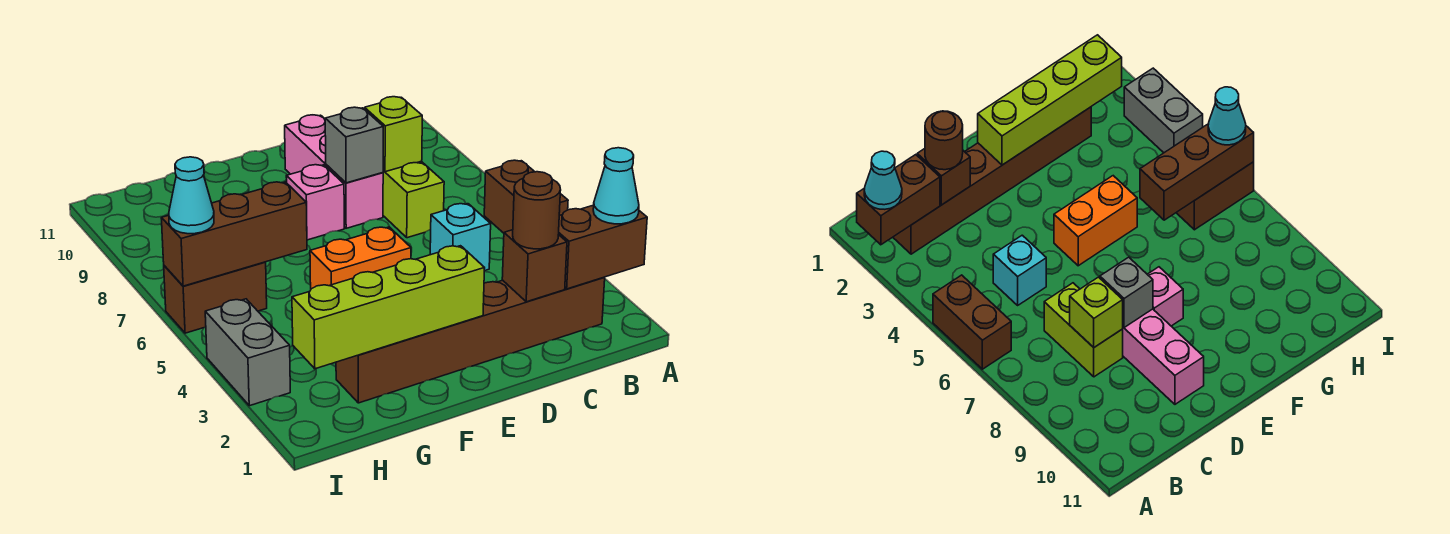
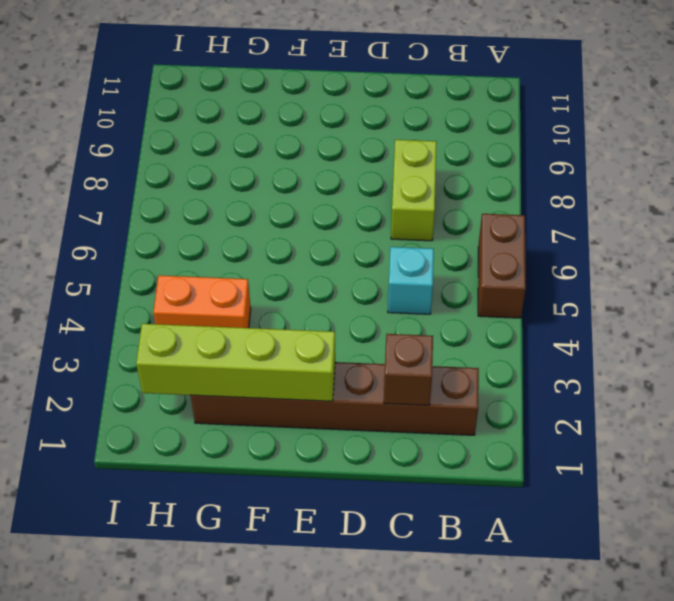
orange brick G4:H4 level 1 -> orange brick E5:F5 level 1
none -> pink brick D8:D10 level 1
none -> pink brick E8 level 1
none -> brown brick H6:I6 level 1

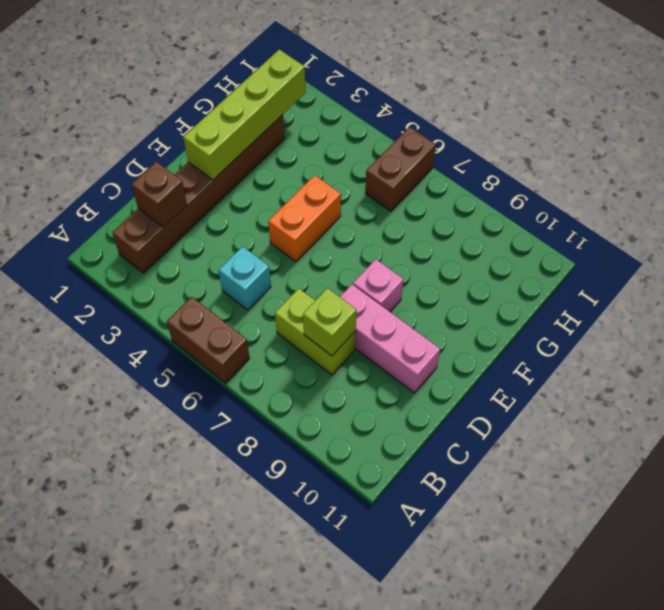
none -> grey brick I3:I4 level 1
none -> brown brick A2:B2 level 2
none -> grey brick D8 level 2

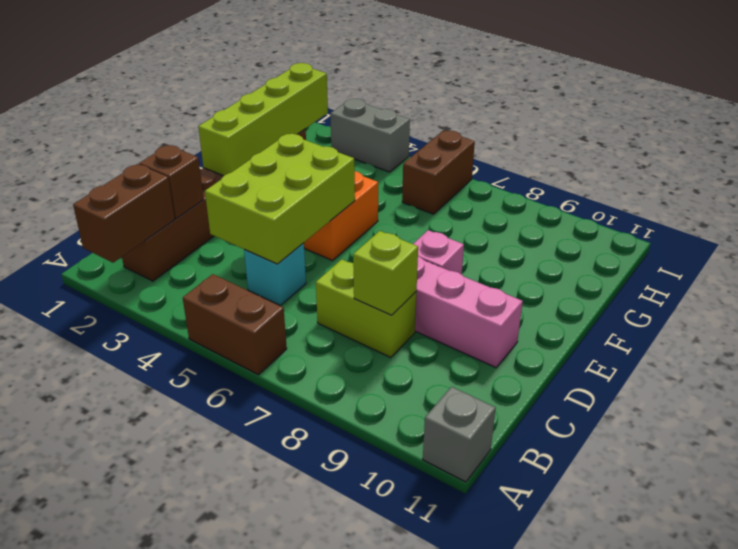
grey brick A11 level 1 -> grey brick D8 level 2
lime brick C4:E5 level 2 -> none
none -> brown brick G6:I6 level 2
none -> cyan cone A2 level 3
none -> brown round brick C2 level 3

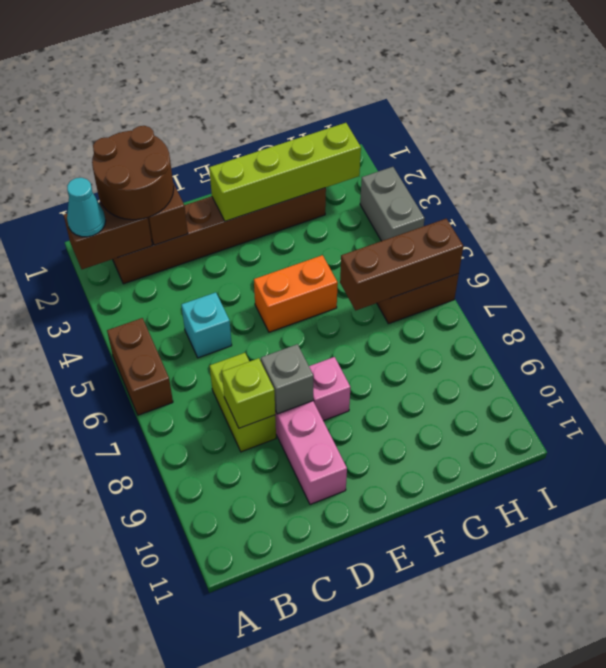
brown round brick B1:C2 level 3 -> brown round brick C2 level 3
none -> cyan cone I6 level 3

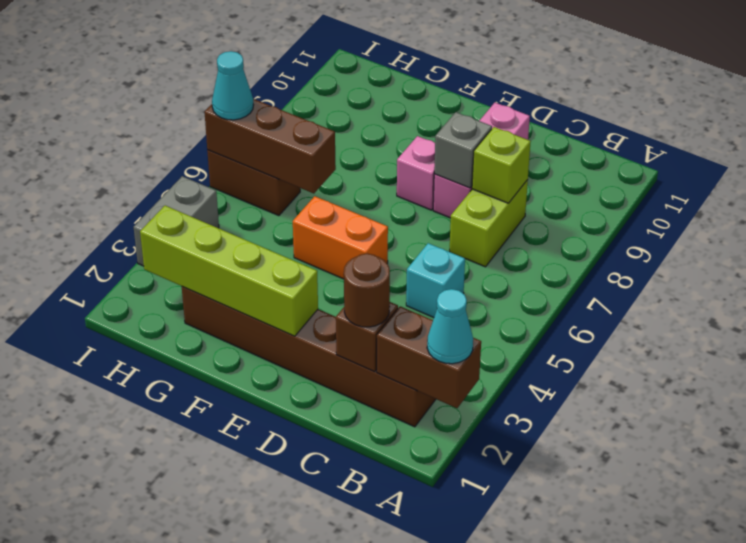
none -> brown brick A5:A6 level 1

